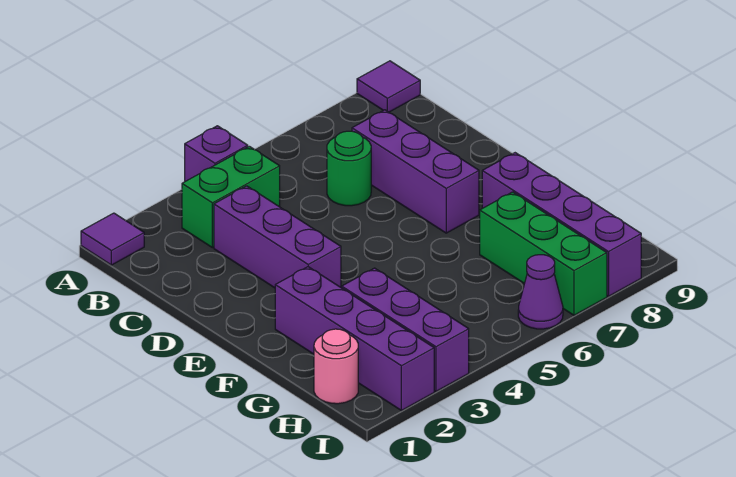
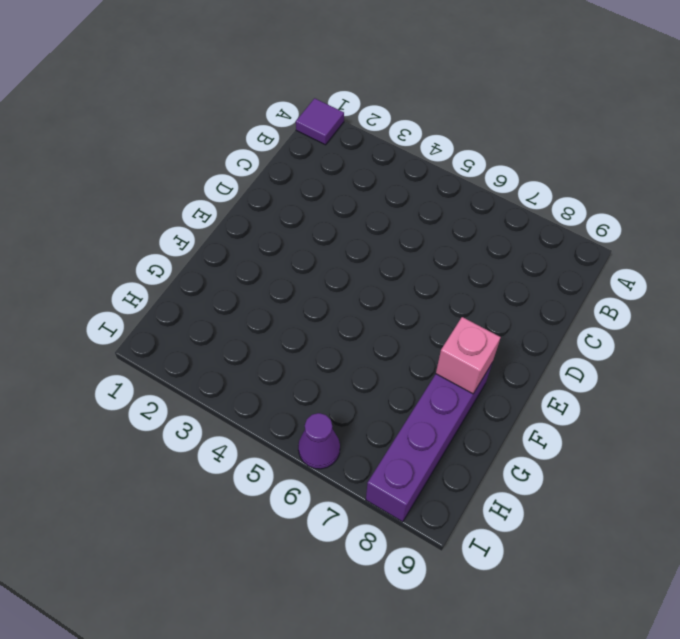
pink brick F8 level 2 -> none
none -> purple brick A4 level 1
none -> purple tile A9 level 1
none -> green brick B3:B4 level 1

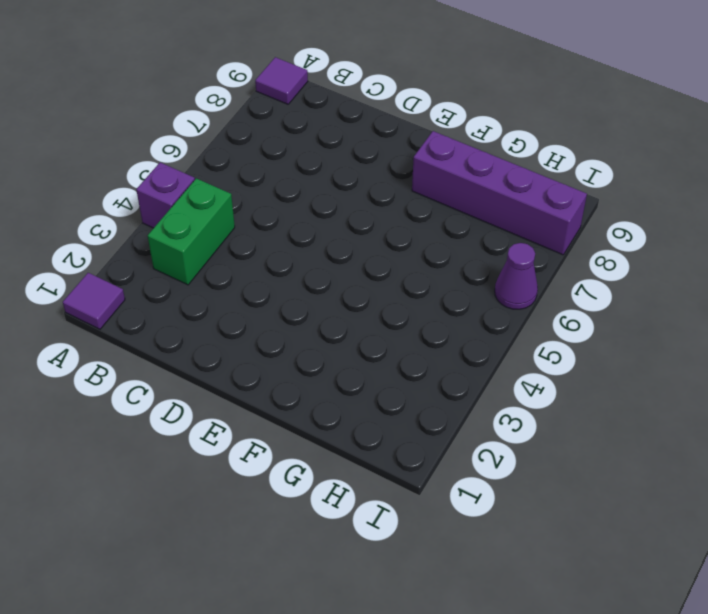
none -> purple brick C3:E3 level 1
none -> green round brick C6 level 1
none -> purple brick C7:E7 level 1

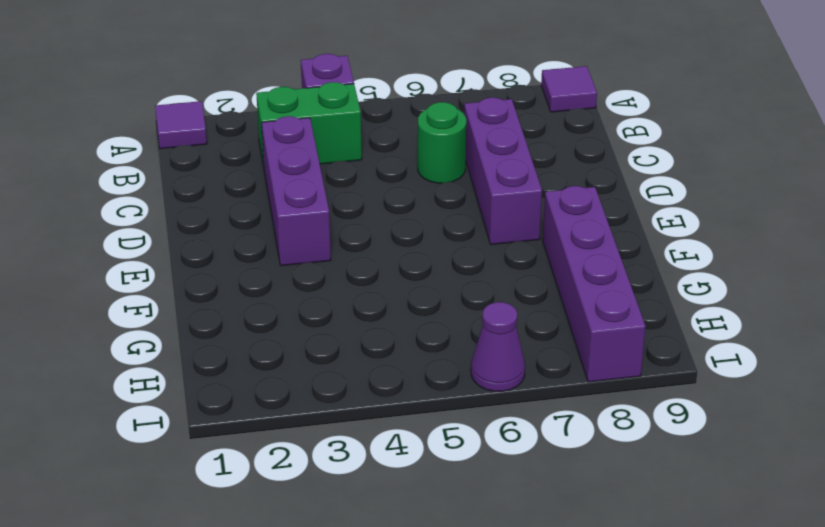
none -> purple brick F2:I2 level 1
none -> purple brick G3:I3 level 1
none -> green brick G7:I7 level 1

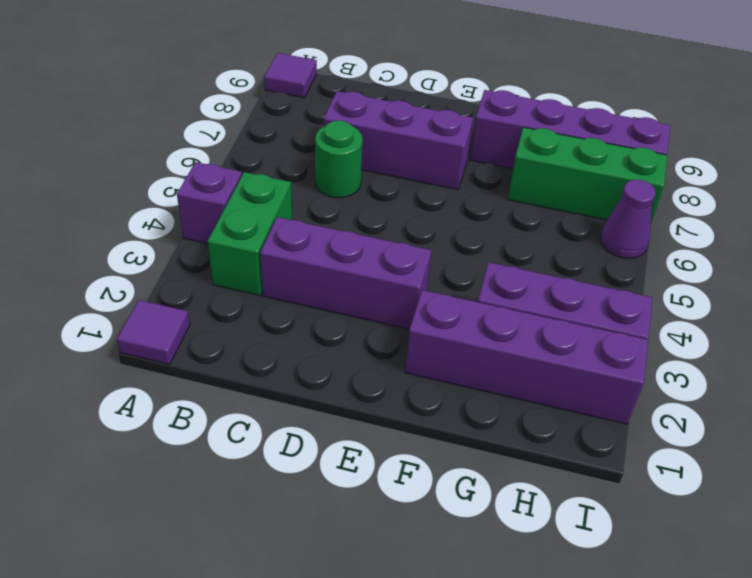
none -> pink round brick H1 level 1

